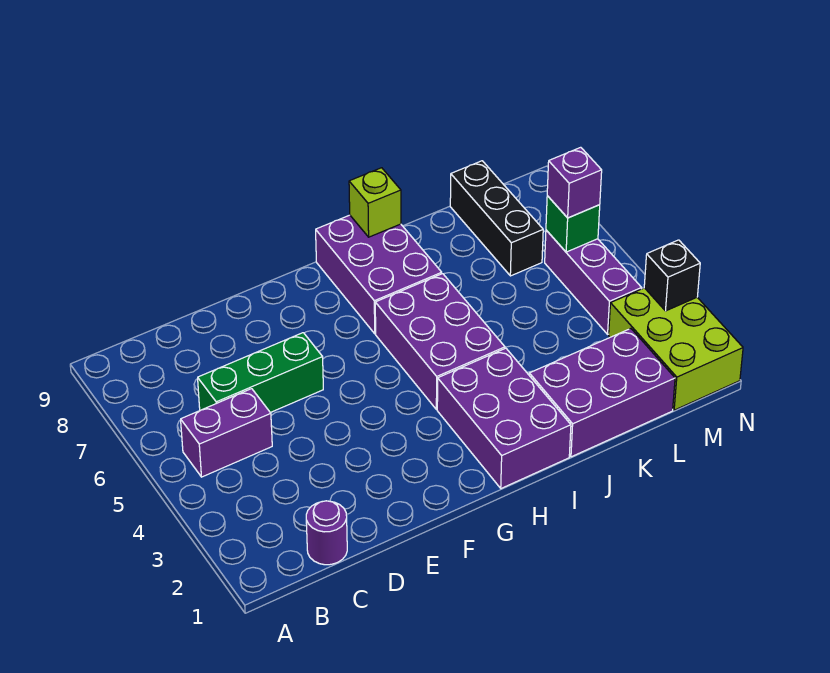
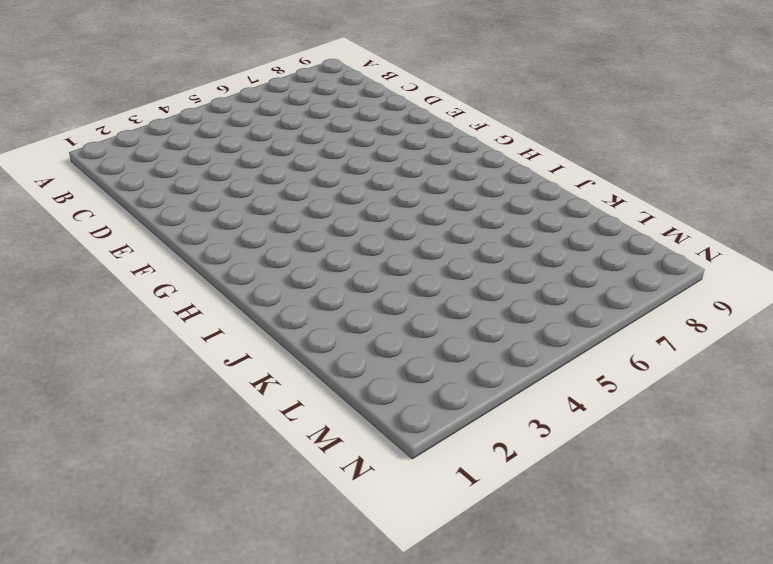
none -> purple brick B5:C5 level 1
none -> purple round brick C1 level 1
none -> green brick C6:E6 level 1

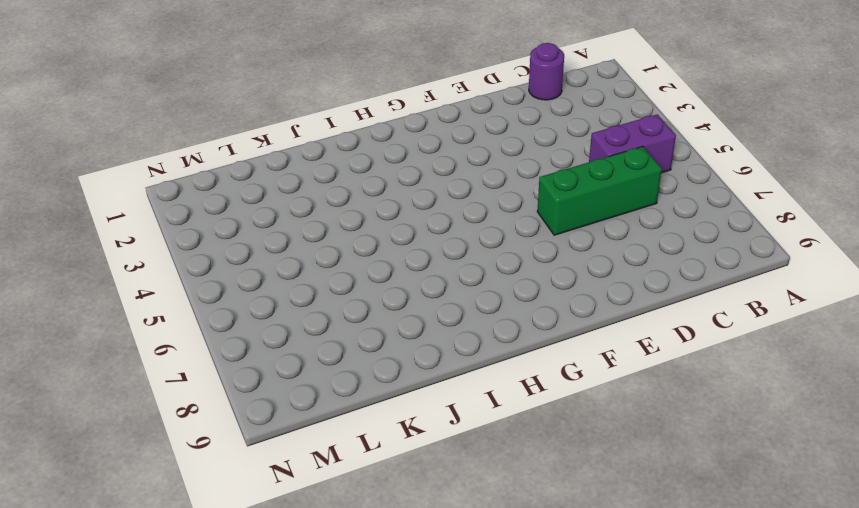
none -> purple brick H1:I3 level 1
none -> purple brick H4:I6 level 1
none -> purple brick H7:I9 level 1

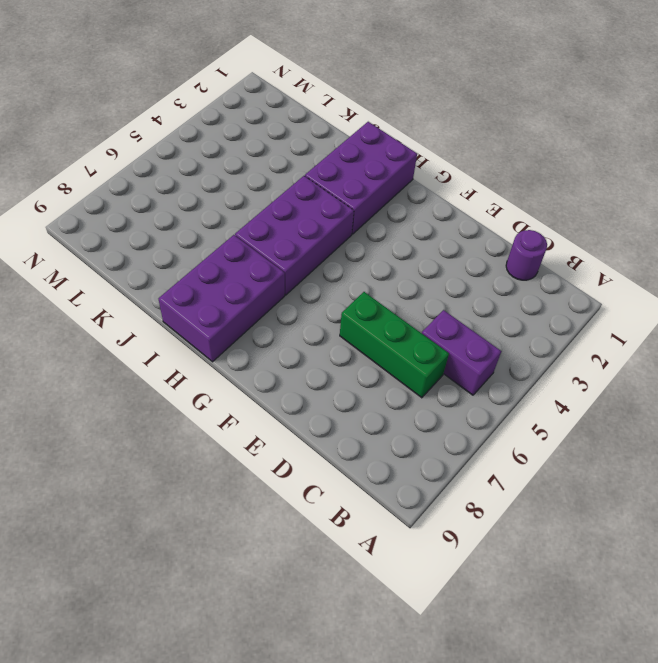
none -> purple brick J1:L2 level 1
none -> black brick L7:L9 level 1
none -> lime brick M1:N3 level 1

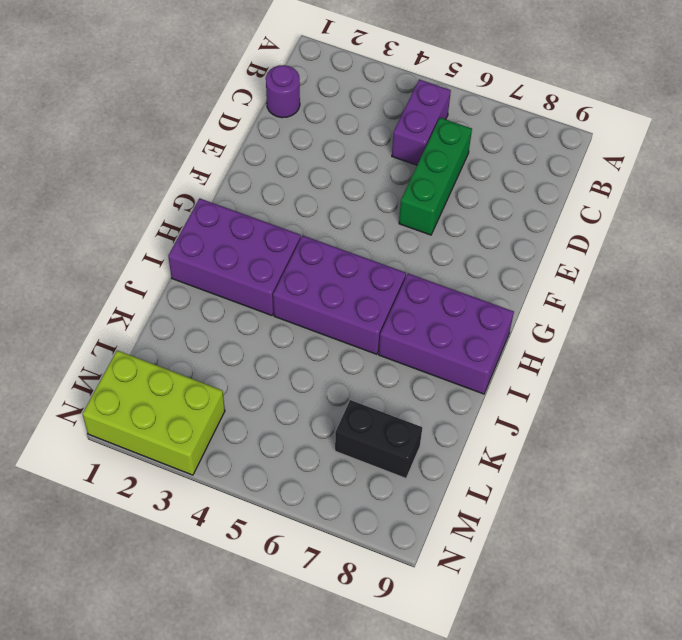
black brick L7:L8 level 1 -> black brick L7:L9 level 1
none -> purple brick J1:L2 level 1
none -> purple brick M4:M6 level 1
none -> lime brick I9 level 2

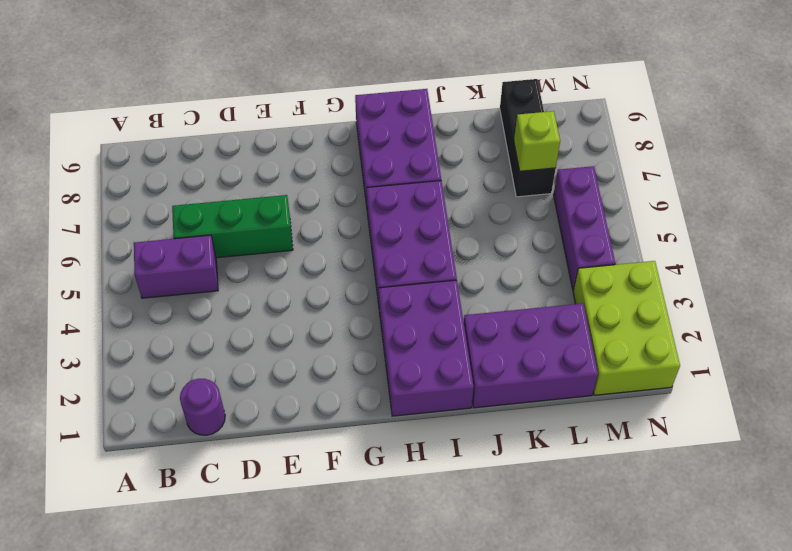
lime brick L7 level 2 -> lime brick I9 level 2
none -> green brick M6 level 2
none -> black brick N3 level 2
none -> purple brick M6 level 3

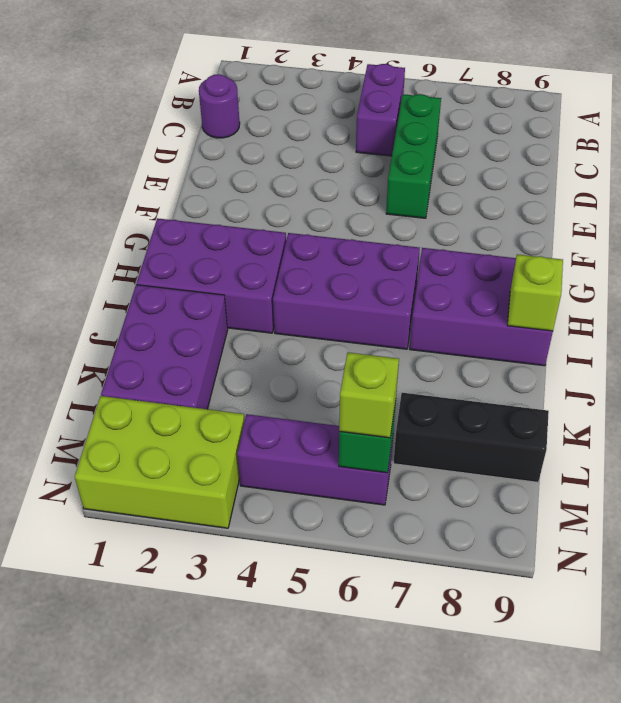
lime brick M6 level 3 -> purple brick M6 level 3
none -> black brick N3 level 2

